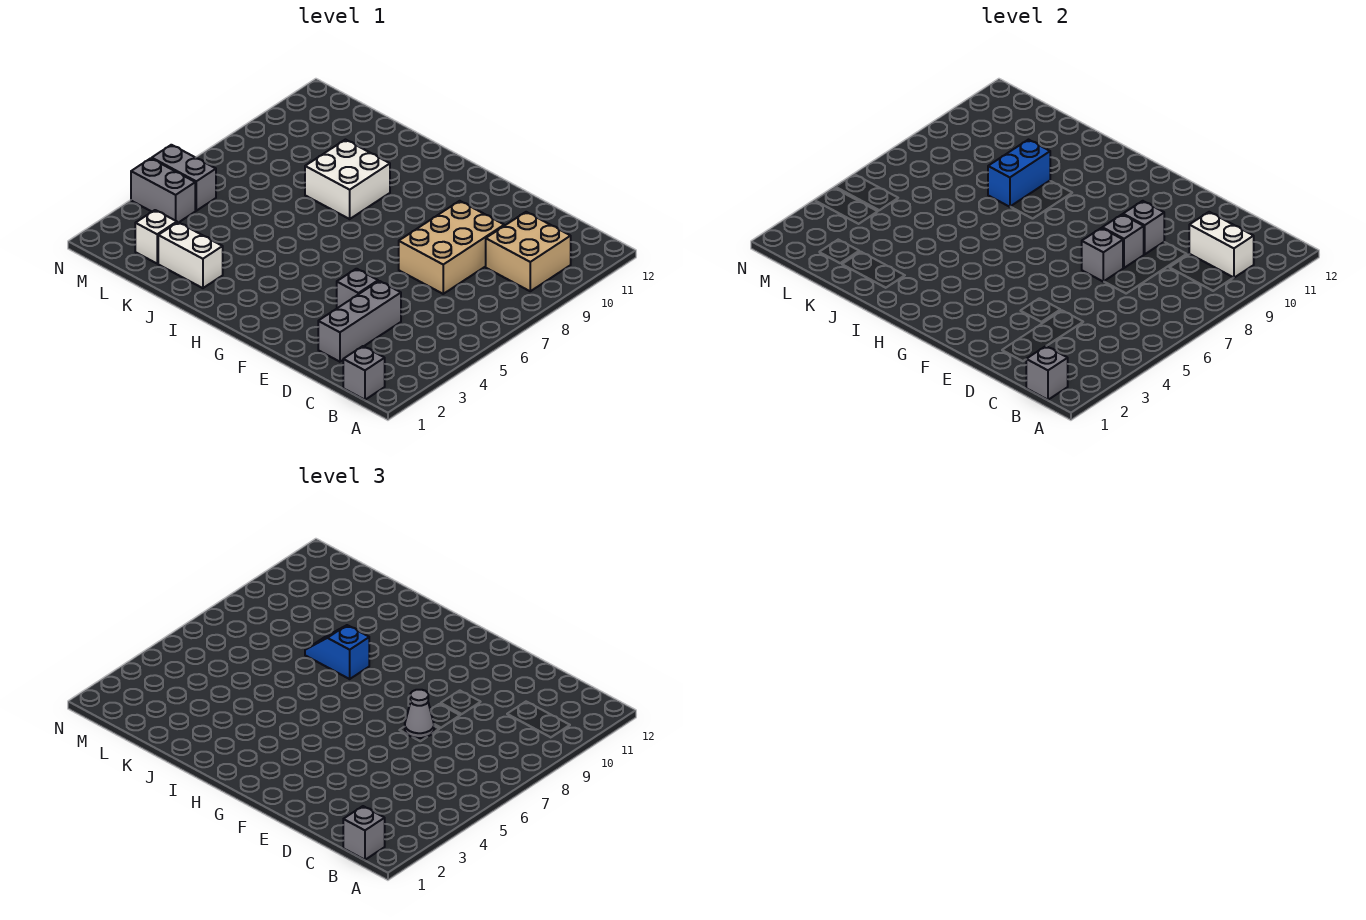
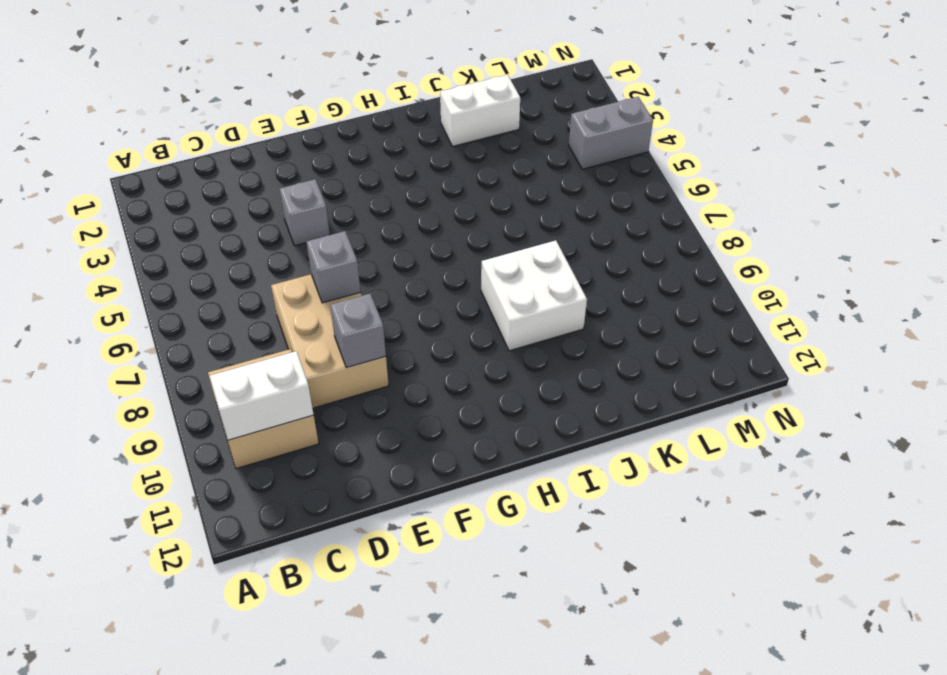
none -> grey brick B1 level 1
none -> grey brick D2:D4 level 1
none -> white brick L2 level 1

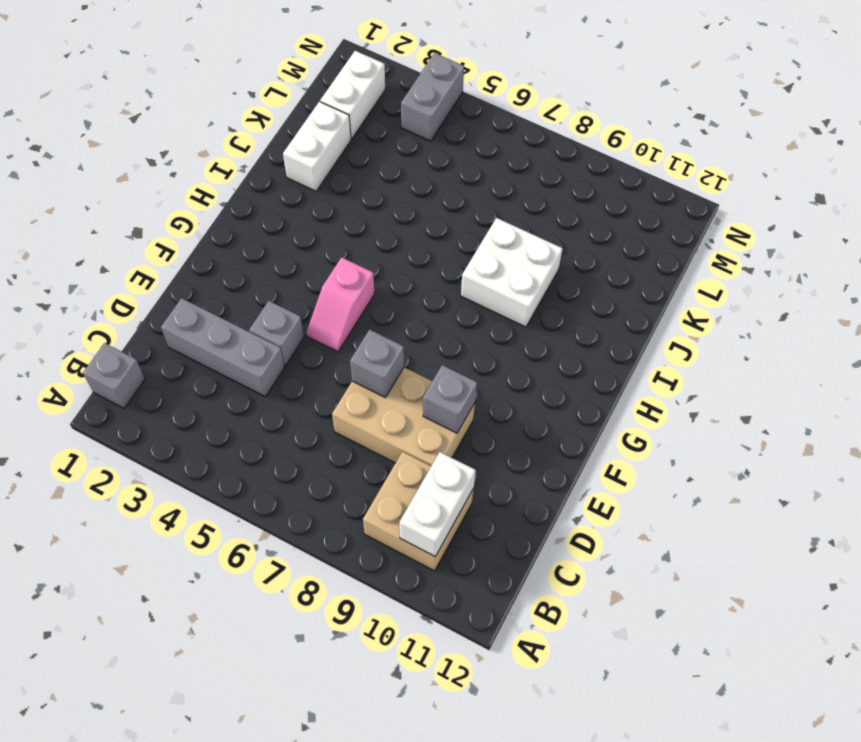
pink slope F5:G5 level 1 top G -> none
white brick L2:M2 level 1 -> white brick L2 level 1
none -> grey brick M5:N5 level 1
none -> grey brick B1 level 2
none -> grey brick E8 level 2

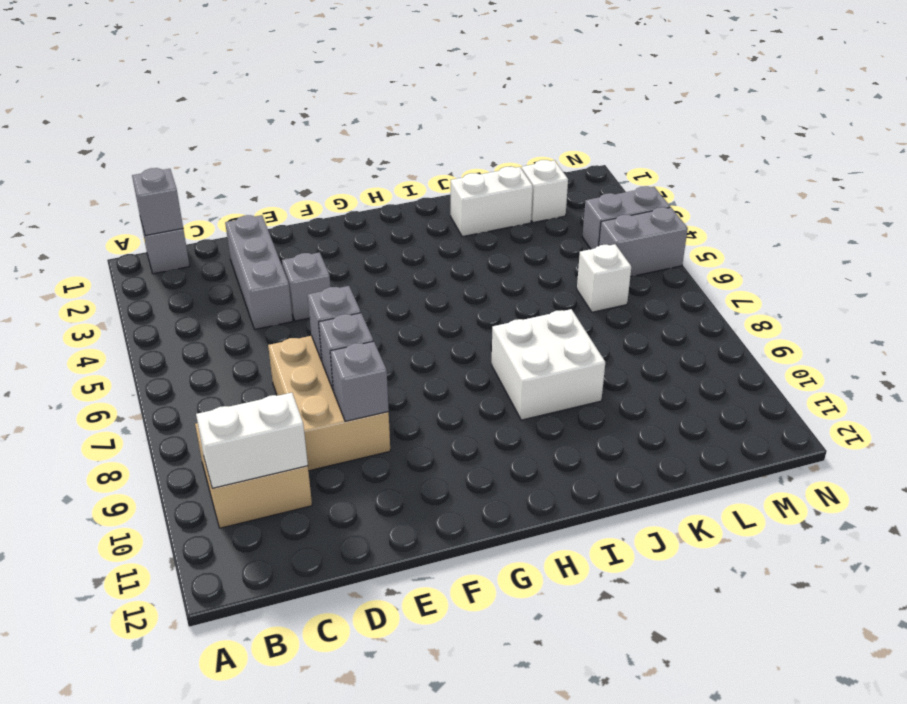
white brick L6 level 1 -> none
none -> blue brick J8:J9 level 2
none -> grey brick B1 level 3
none -> grey cone E7 level 3

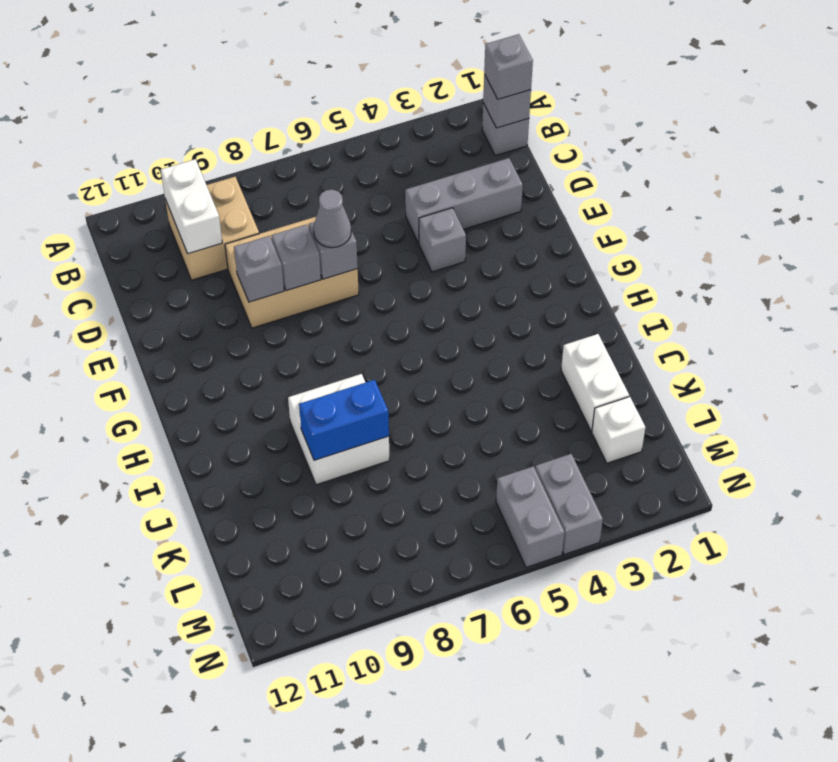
none -> blue slope I8:J8 level 3 top I

